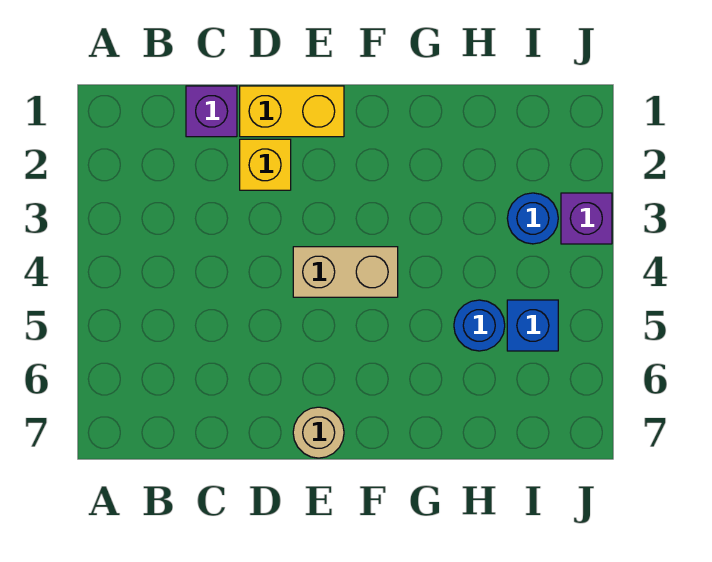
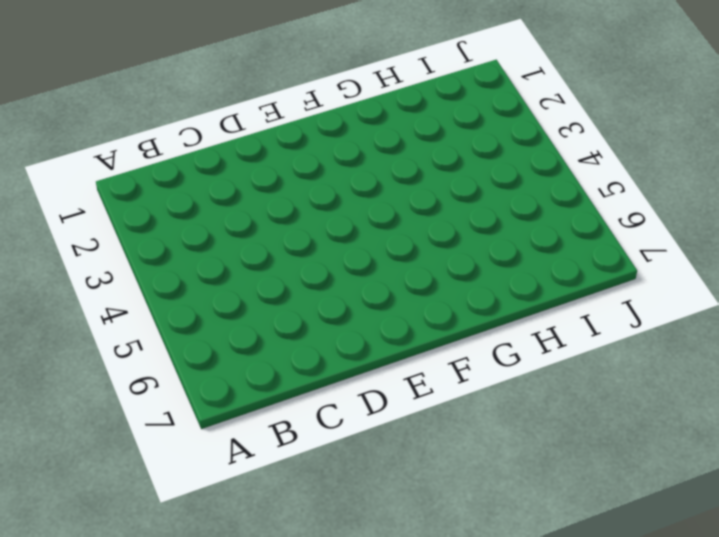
none -> purple brick C1 level 1
none -> yellow brick D1:E1 level 1

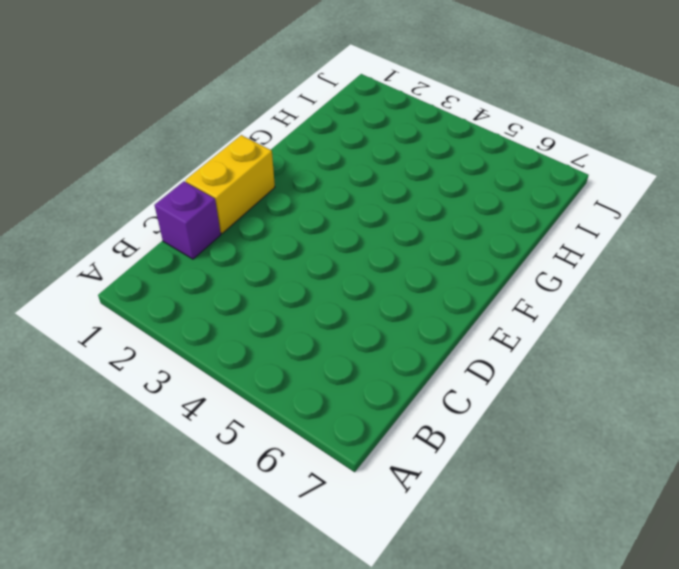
none -> yellow brick D2 level 1
none -> tan brick E4:F4 level 1

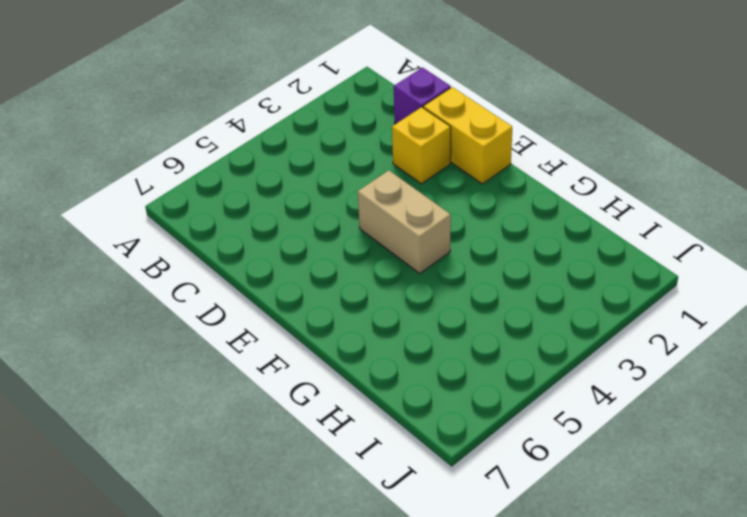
none -> tan round brick E7 level 1
none -> blue round brick H5 level 1

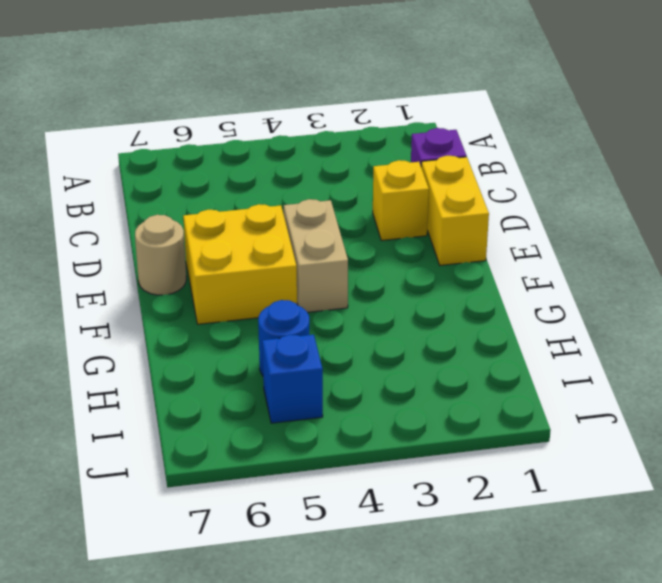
yellow brick E5:F6 level 1 -> none
none -> blue round brick I3 level 1
none -> purple brick J3 level 1

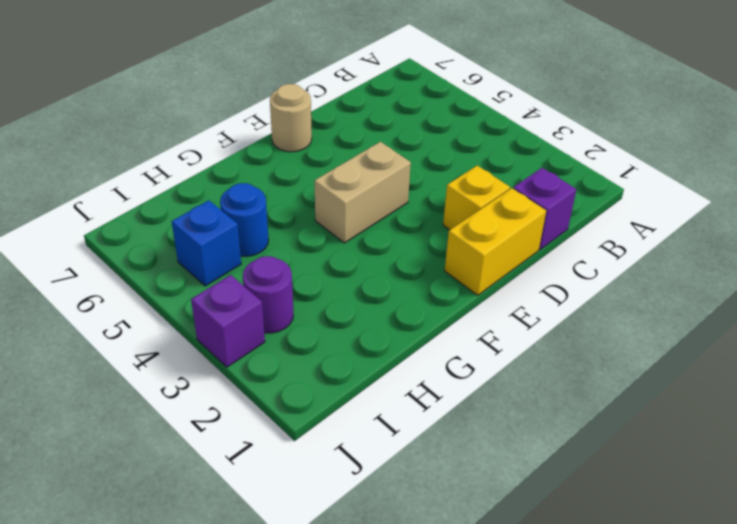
purple round brick I3 level 1 -> blue round brick I3 level 1

